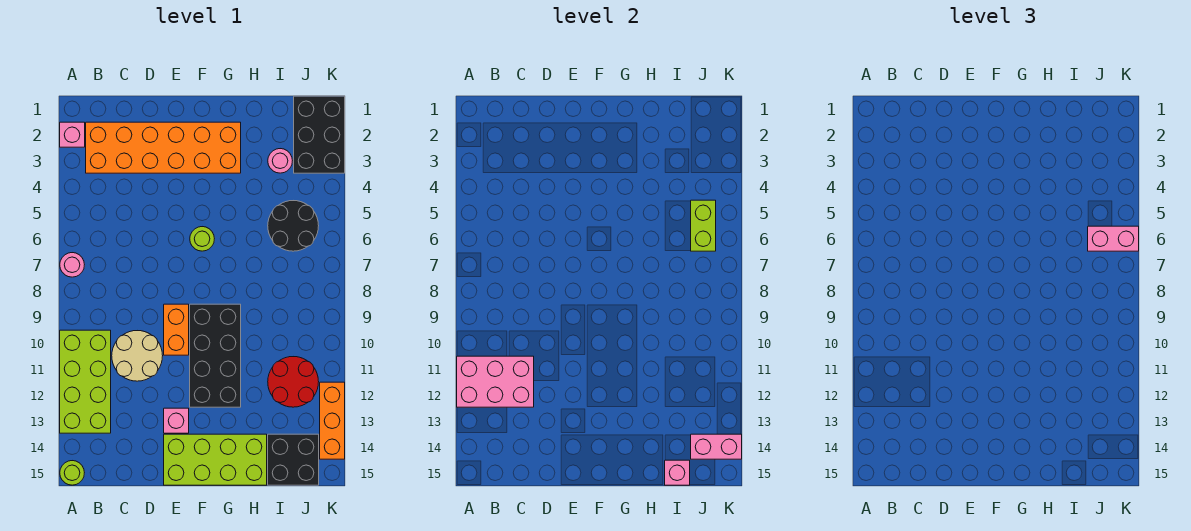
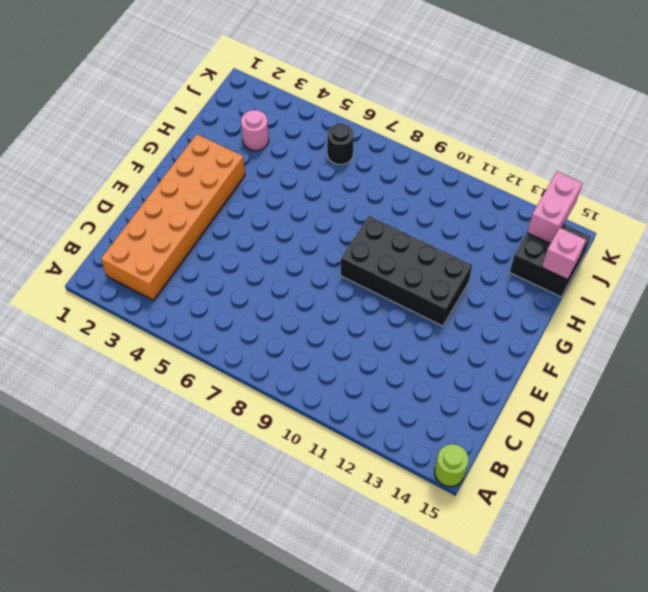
black round brick J6 level 1 -> black round brick I5:J6 level 1
none -> pink brick A2 level 1
none -> pink round brick A7 level 1
none -> lime brick A10:B13 level 1

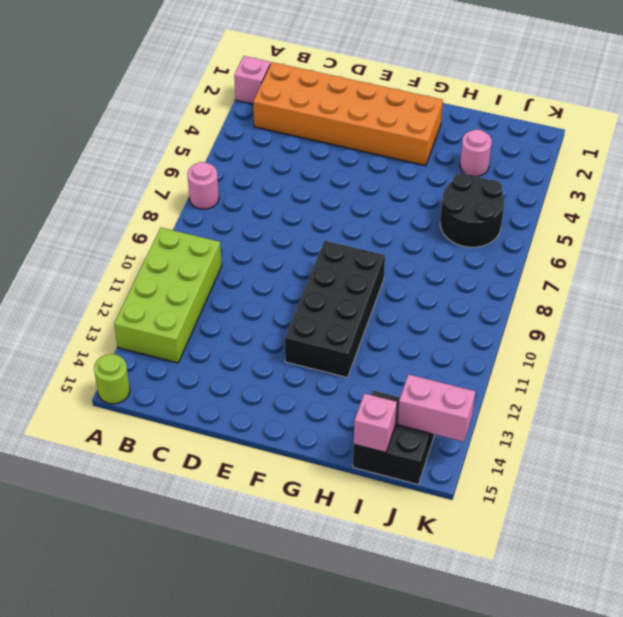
none -> tan round brick C10:D11 level 1
none -> orange brick E9:E10 level 1
none -> pink brick E13 level 1

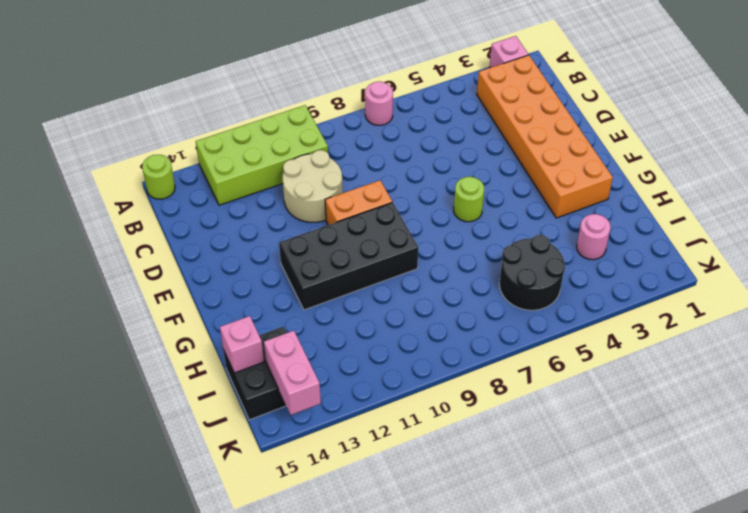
none -> pink brick E13 level 1
none -> lime brick E14:H15 level 1
none -> red round brick I11:J12 level 1

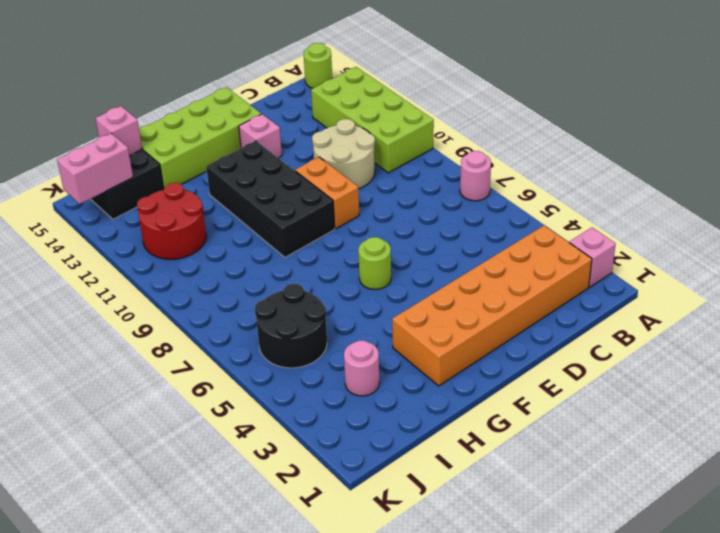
none -> black brick J1:K3 level 1
none -> orange brick K12:K14 level 1
none -> pink brick A11:C12 level 2

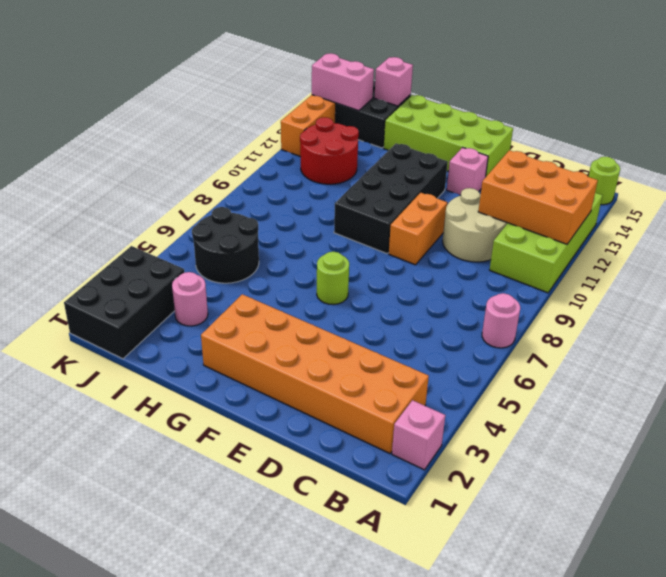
orange brick A11:C12 level 2 -> pink brick A11:C12 level 2
none -> lime brick J5:J6 level 2
none -> pink brick J6:K6 level 3

